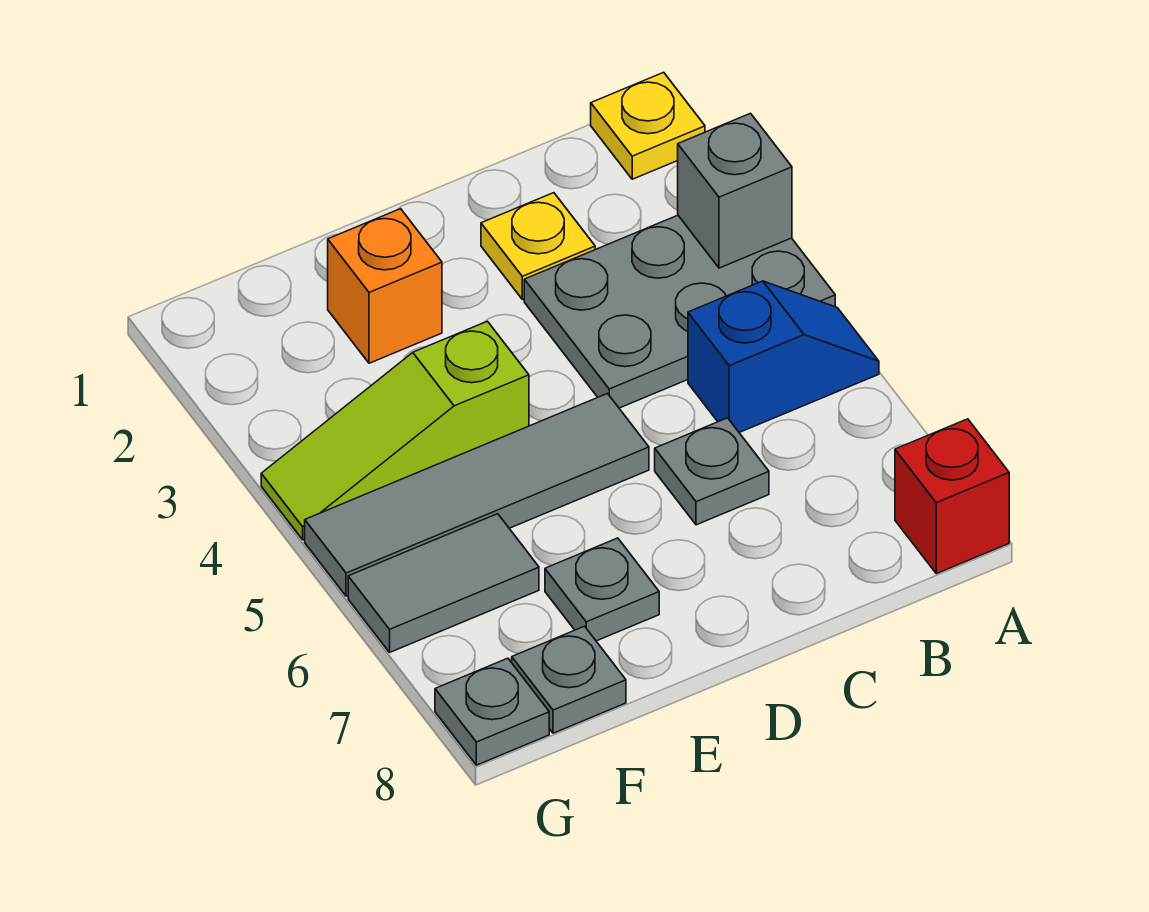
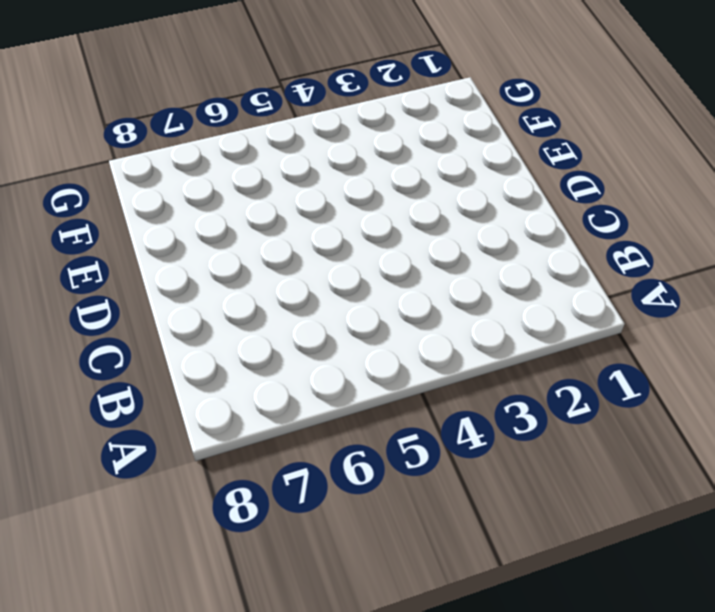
none -> yellow plate A1 level 1
none -> grey plate A3:C4 level 1
none -> blue slope A5:B5 level 1 top B

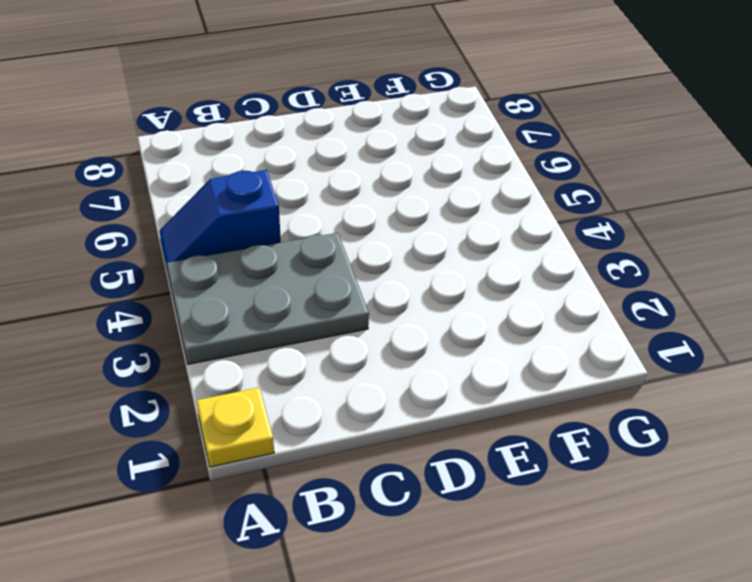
none -> red brick A8 level 1
none -> yellow plate C2 level 1
none -> grey plate C6 level 1

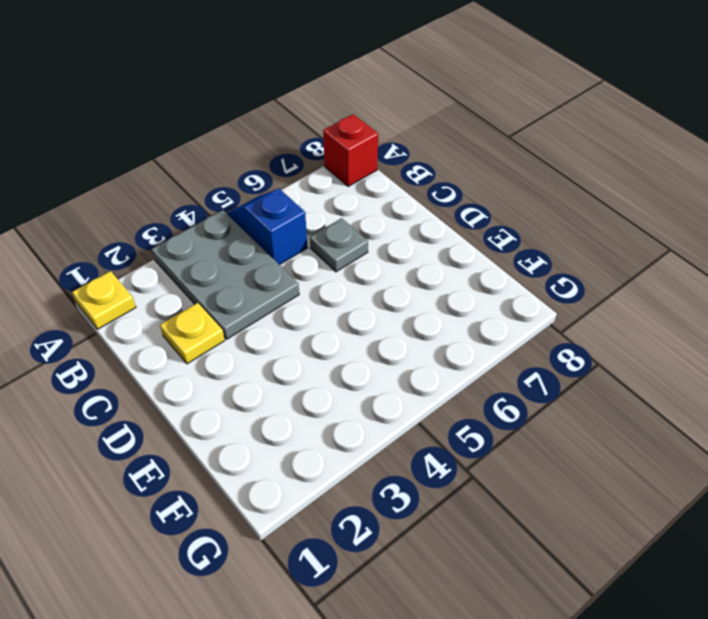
none -> grey tile D5:G5 level 1
none -> orange brick E2 level 1
none -> lime slope E4:G4 level 1 top E

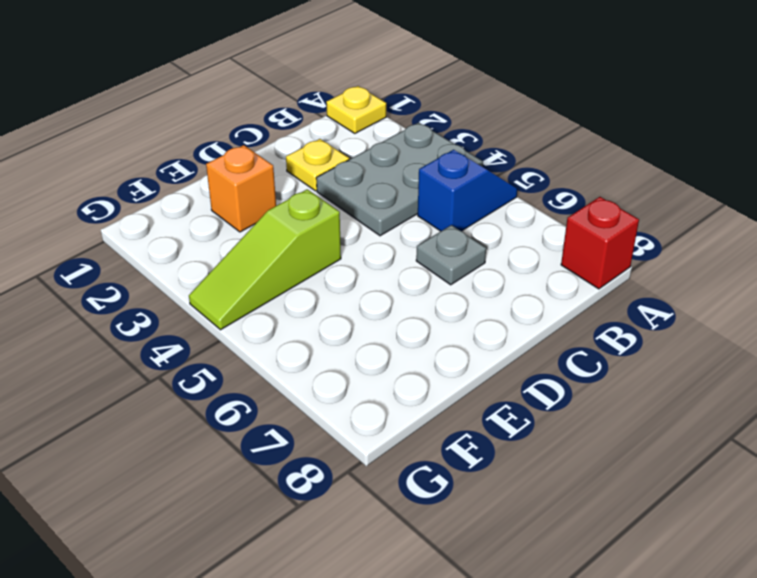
none -> grey tile D5:G5 level 1
none -> grey plate E7 level 1
none -> grey tile F6:G6 level 1

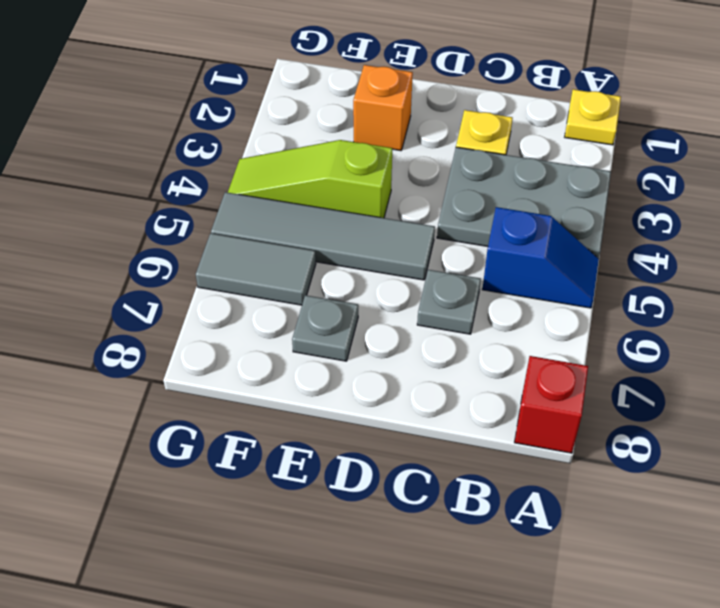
none -> grey plate F8 level 1
none -> grey plate G8 level 1
none -> grey brick A3 level 2

